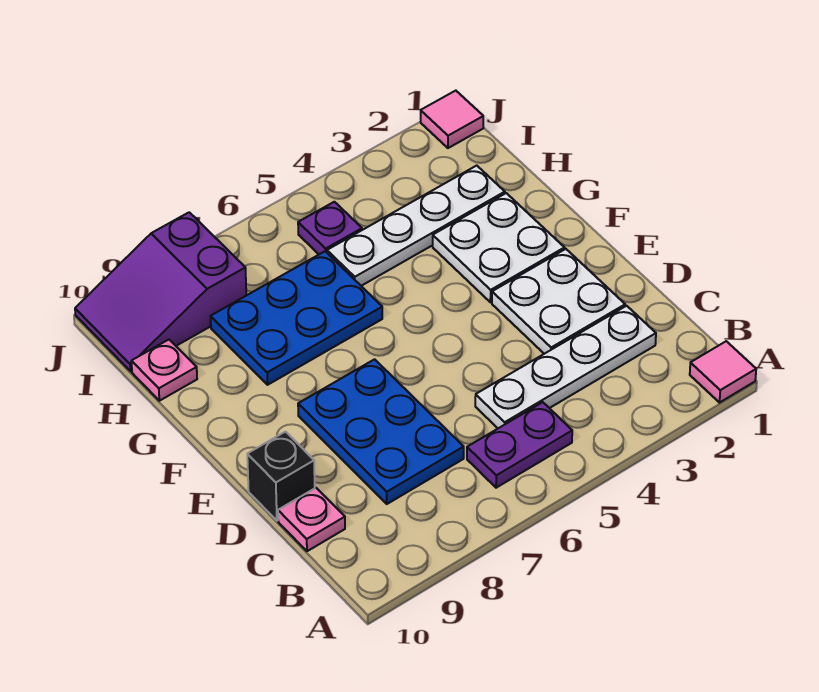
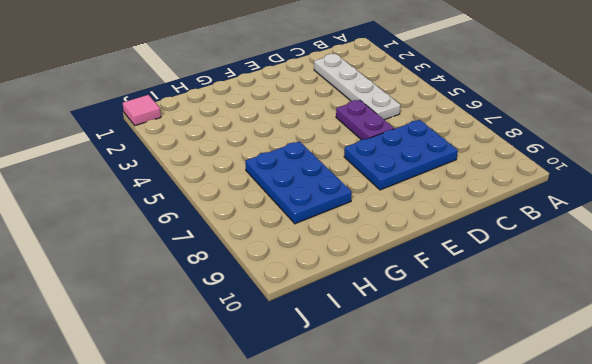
purple plate D5:D6 level 1 -> purple plate B5:B6 level 1
none -> pink tile A1 level 1
none -> pink plate C10 level 1
none -> white plate D2:E3 level 1

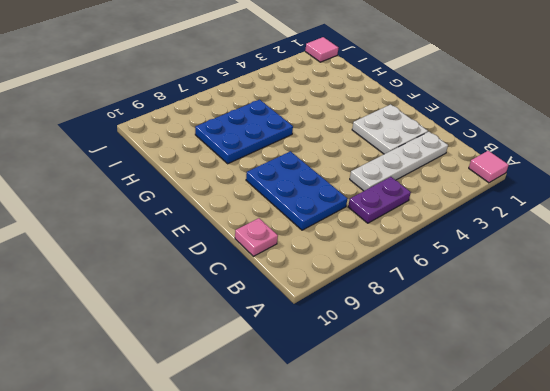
none -> black brick D10 level 1
none -> white plate F2:G3 level 1
none -> white plate H2:H5 level 1

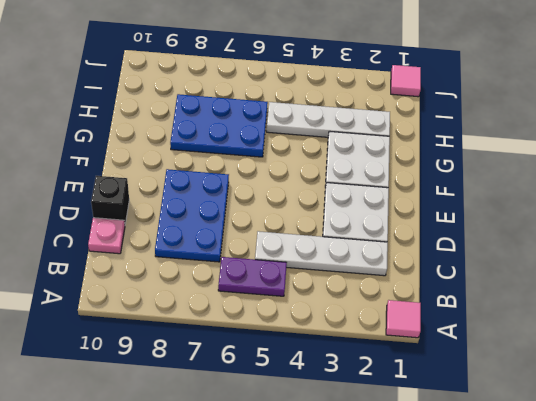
none -> pink plate H10 level 1
none -> purple plate I5 level 1
none -> purple slope I8:J10 level 1 top 8

